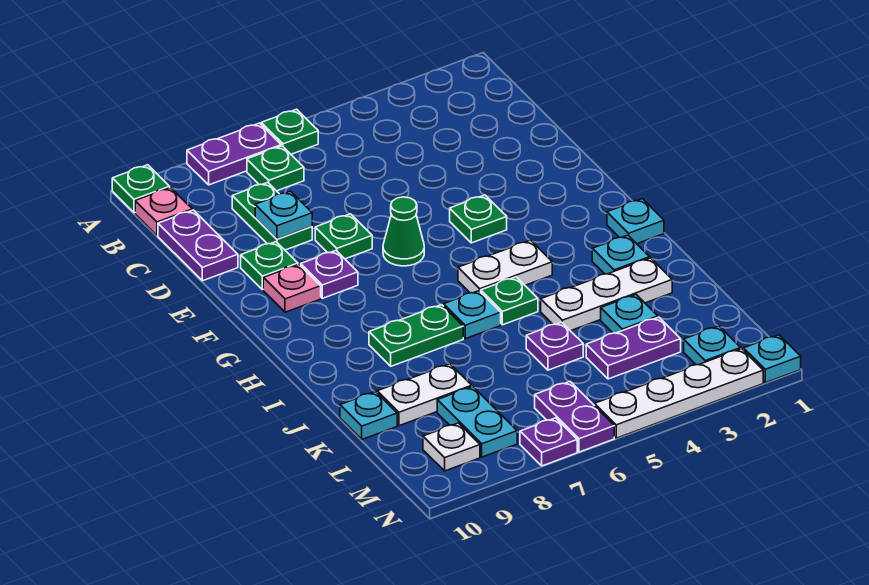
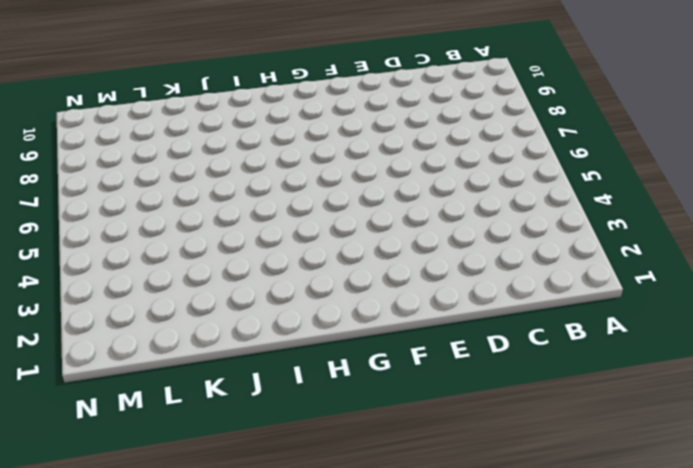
none -> green plate A6 level 1
none -> purple plate A7:A8 level 1
none -> green plate A10 level 1
none -> green plate B7 level 1

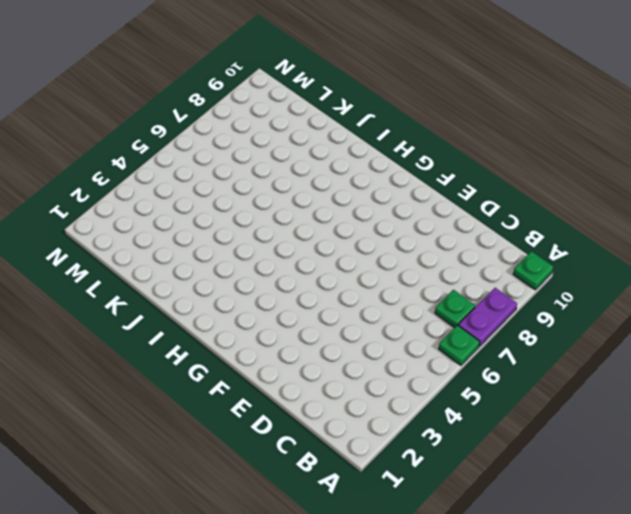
none -> pink plate B10 level 1
none -> green plate C8:D8 level 1
none -> purple plate C10:D10 level 1
none -> green plate E7 level 1

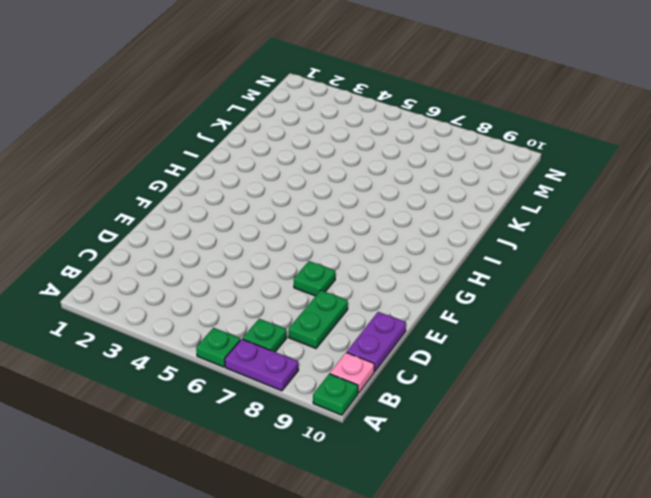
none -> green plate E9 level 1
none -> green plate F4 level 1
none -> green cone F6 level 1
none -> purple plate F8 level 1

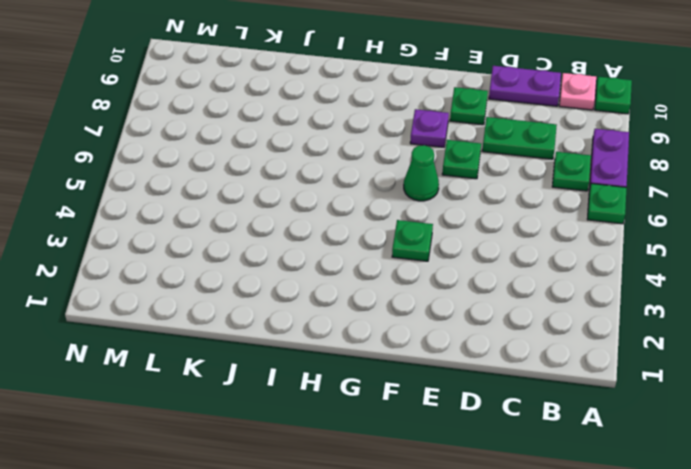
none -> pink plate F9 level 1
none -> cyan plate H1 level 1
none -> white plate H4:H5 level 1
none -> cyan plate I2 level 1

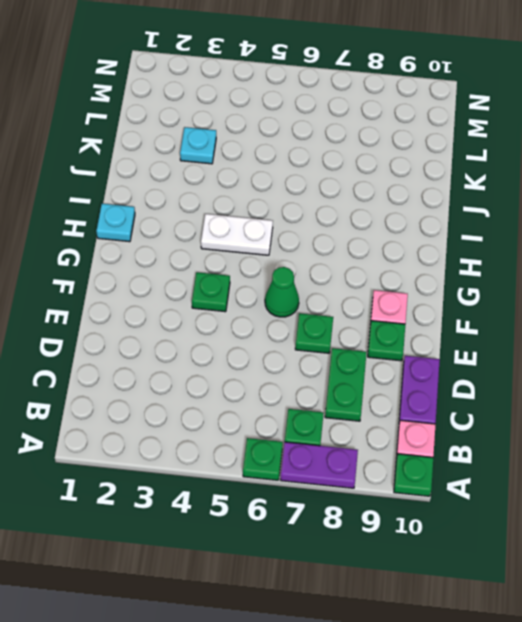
none -> purple plate F8 level 1
none -> cyan plate I2 level 1
none -> green plate I5 level 1
none -> cyan plate I6 level 1

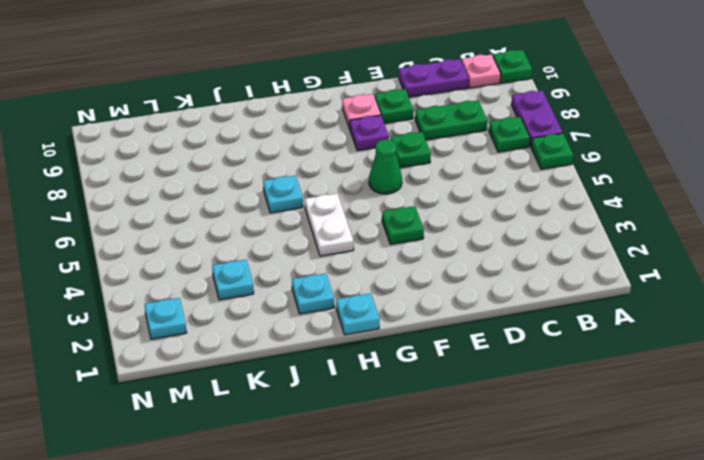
none -> green plate I5 level 1
none -> green plate I7:I8 level 1
none -> white plate J2:J4 level 1
none -> purple plate K5 level 1

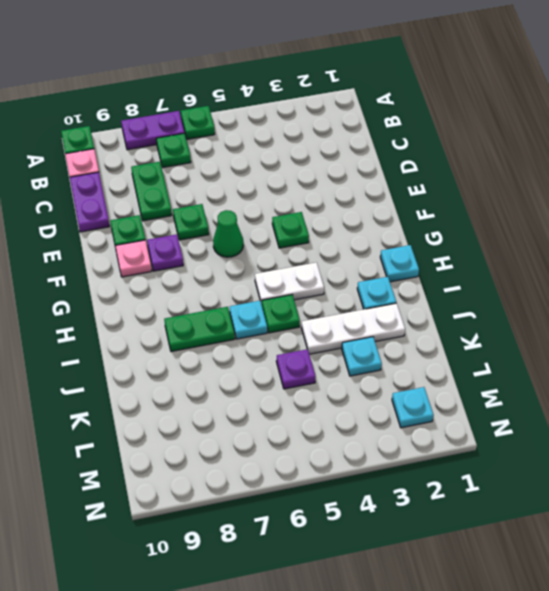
none -> white plate K8:K9 level 1
none -> cyan plate K10 level 1
none -> purple plate L3:L4 level 1
none -> cyan plate L8:M8 level 1

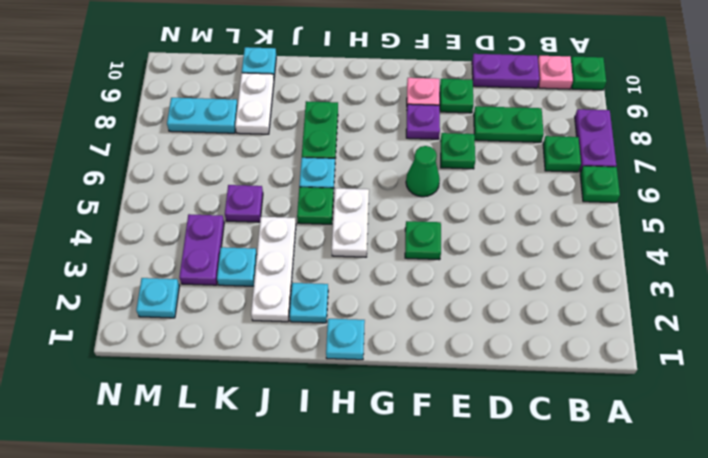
none -> purple plate M6:N6 level 1
none -> white plate M9 level 1
none -> cyan plate N1 level 1
none -> white plate N2:N5 level 1

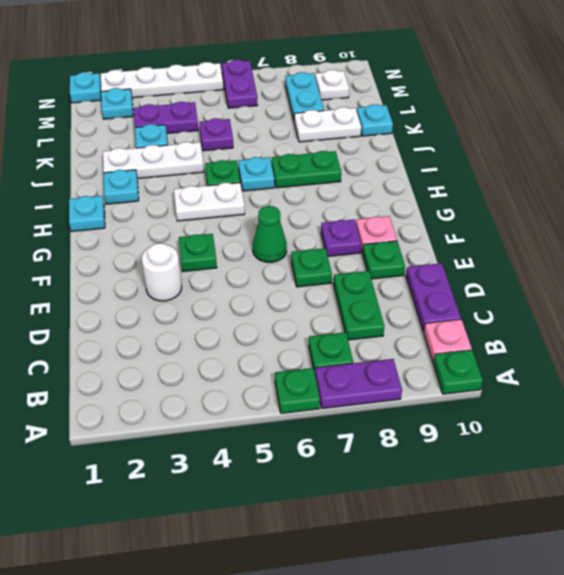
white round brick E3 level 1 -> none
none -> purple plate N7 level 1
none -> cyan plate D8 level 2

